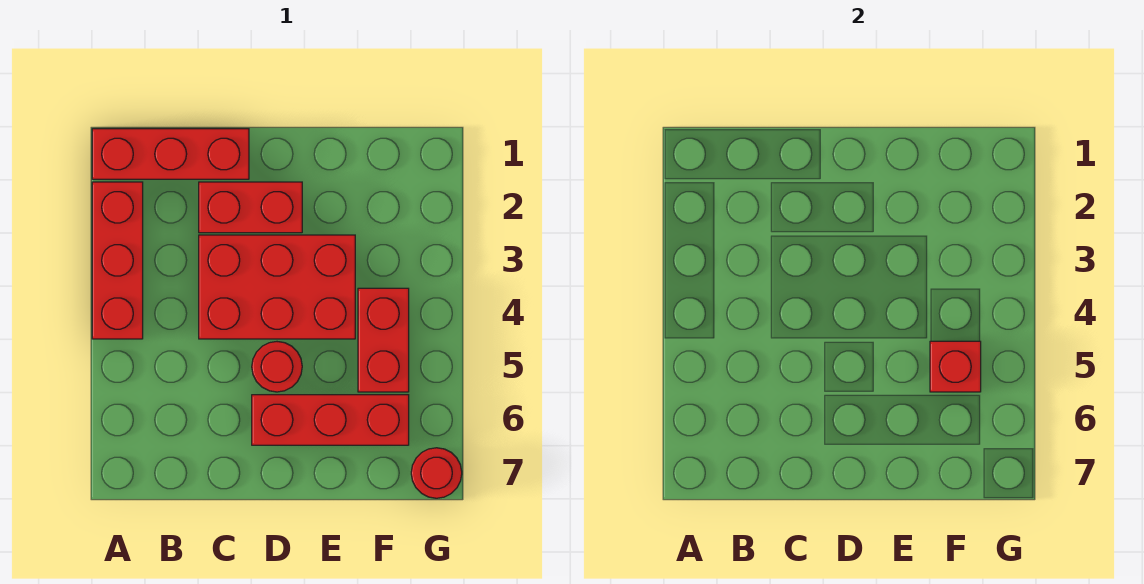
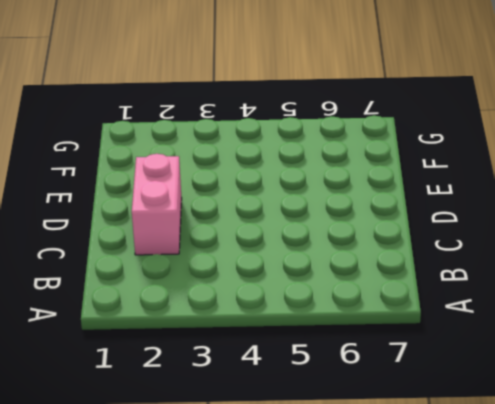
pink brick C2:D2 level 1 -> red brick C2:D2 level 1
none -> red brick A1:C1 level 1
none -> red brick A2:A4 level 1

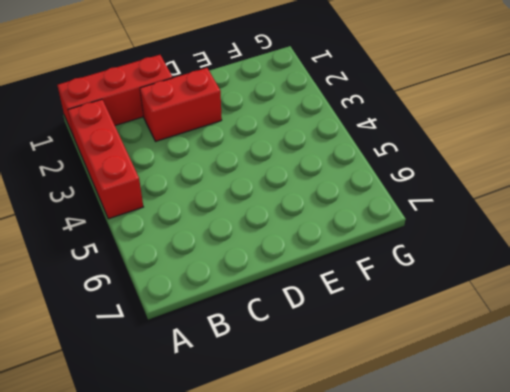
none -> red brick C3:E4 level 1
none -> red round brick D5 level 1

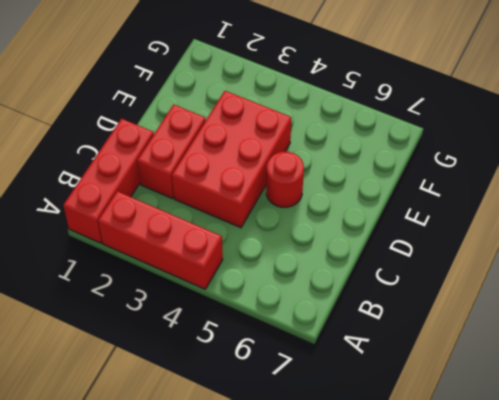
none -> red brick D6:F6 level 1
none -> red brick F4:F5 level 1

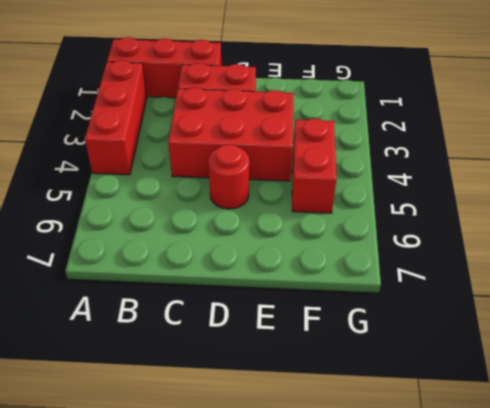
none -> red brick D6:F6 level 1
none -> red round brick G7 level 1

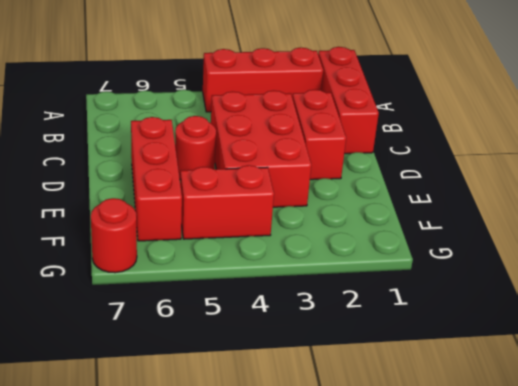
none -> red brick F5 level 2

